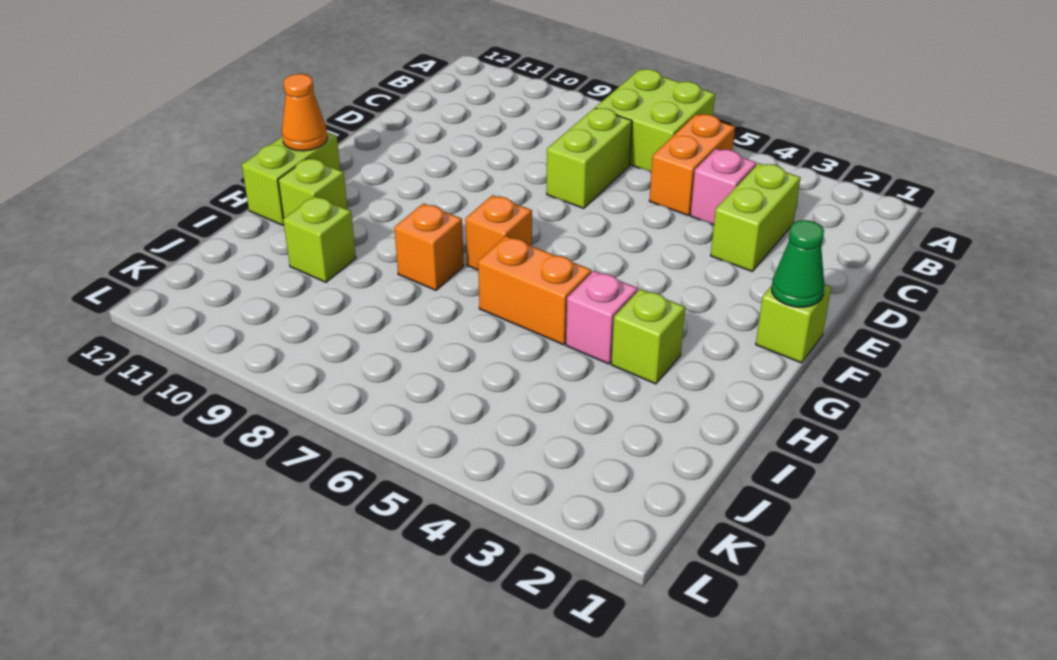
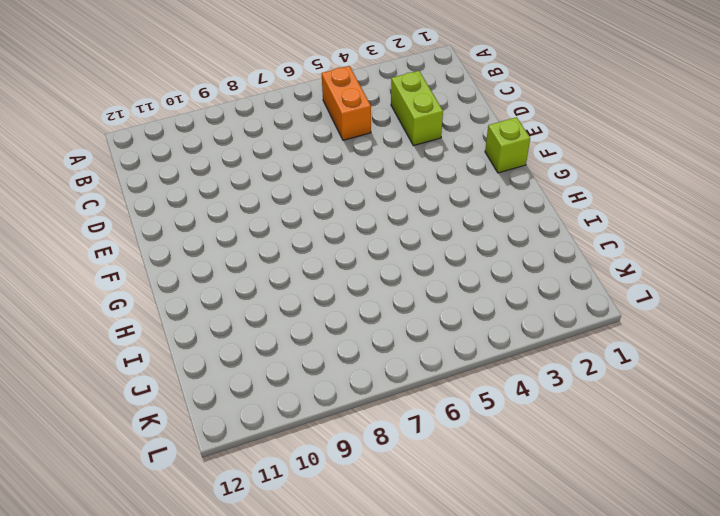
none -> lime brick A6:B7 level 1
none -> pink brick C4 level 1
none -> lime brick C7:D7 level 1

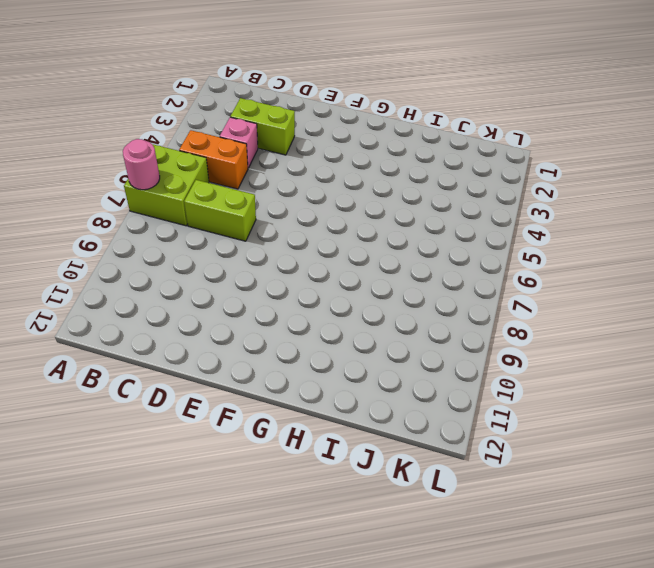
pink round brick A7 level 2 -> none
none -> lime brick F1 level 1
none -> orange brick G7 level 1
none -> lime brick G12:H12 level 1

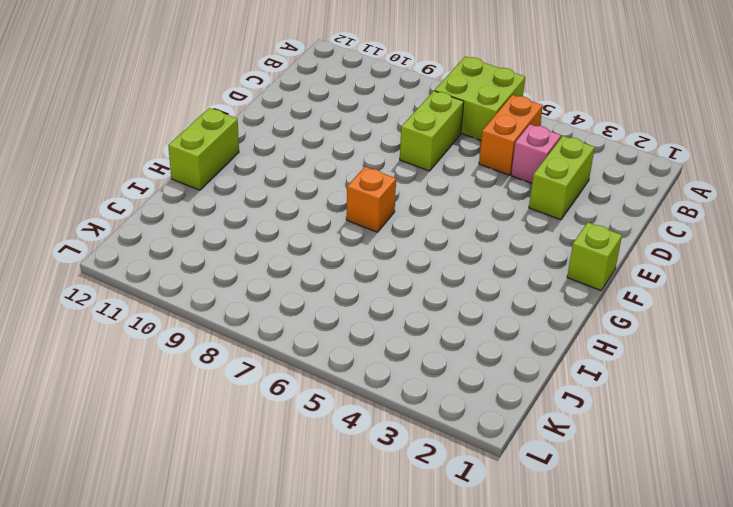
none -> lime brick H3 level 1
none -> pink brick H4 level 1
none -> orange brick H5:H6 level 1

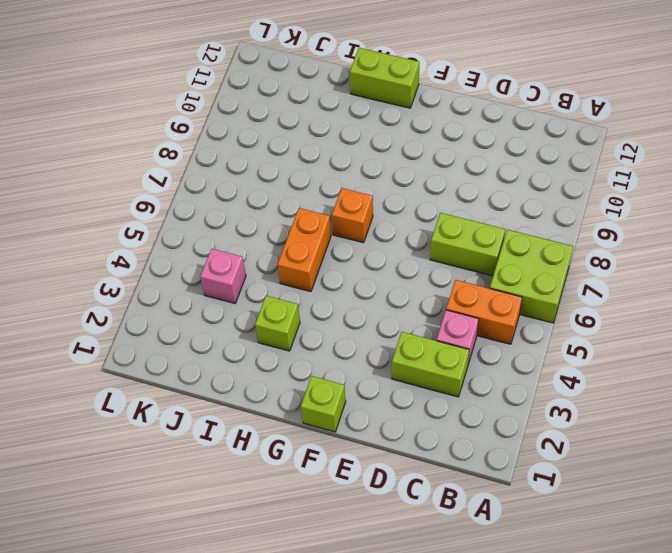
pink brick J4 level 1 -> pink brick H4 level 1
none -> orange brick H8 level 1
none -> lime brick H11 level 1
none -> lime brick I10 level 1

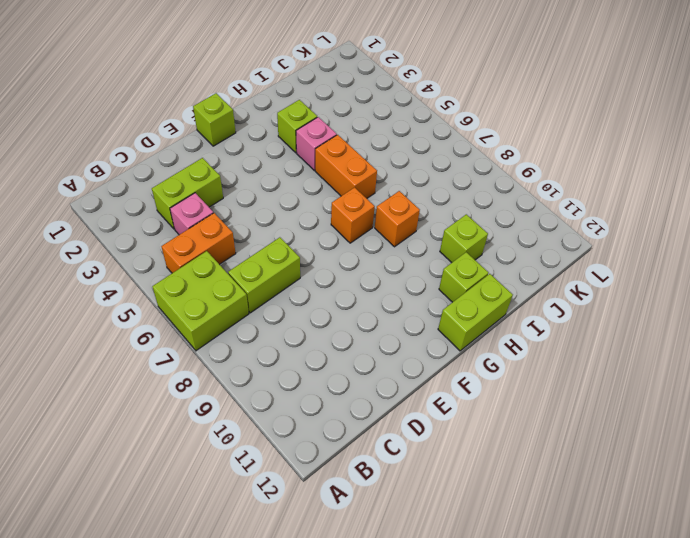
none -> green cone F1 level 2
none -> orange cone G12 level 2

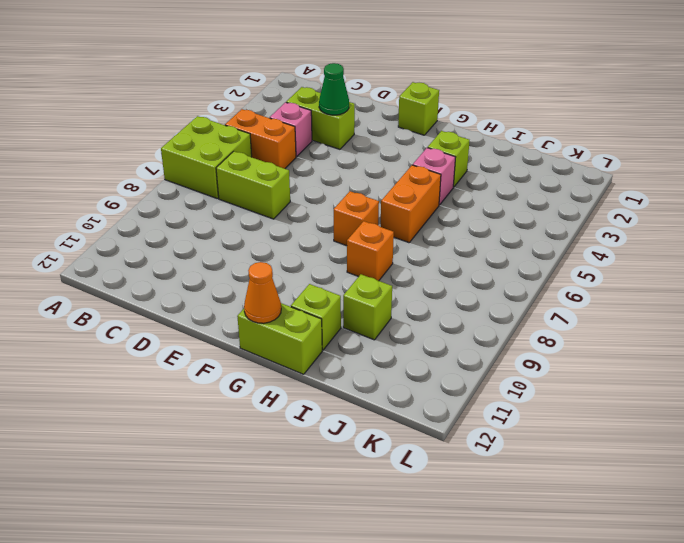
green cone D3 level 2 -> green cone F1 level 2

